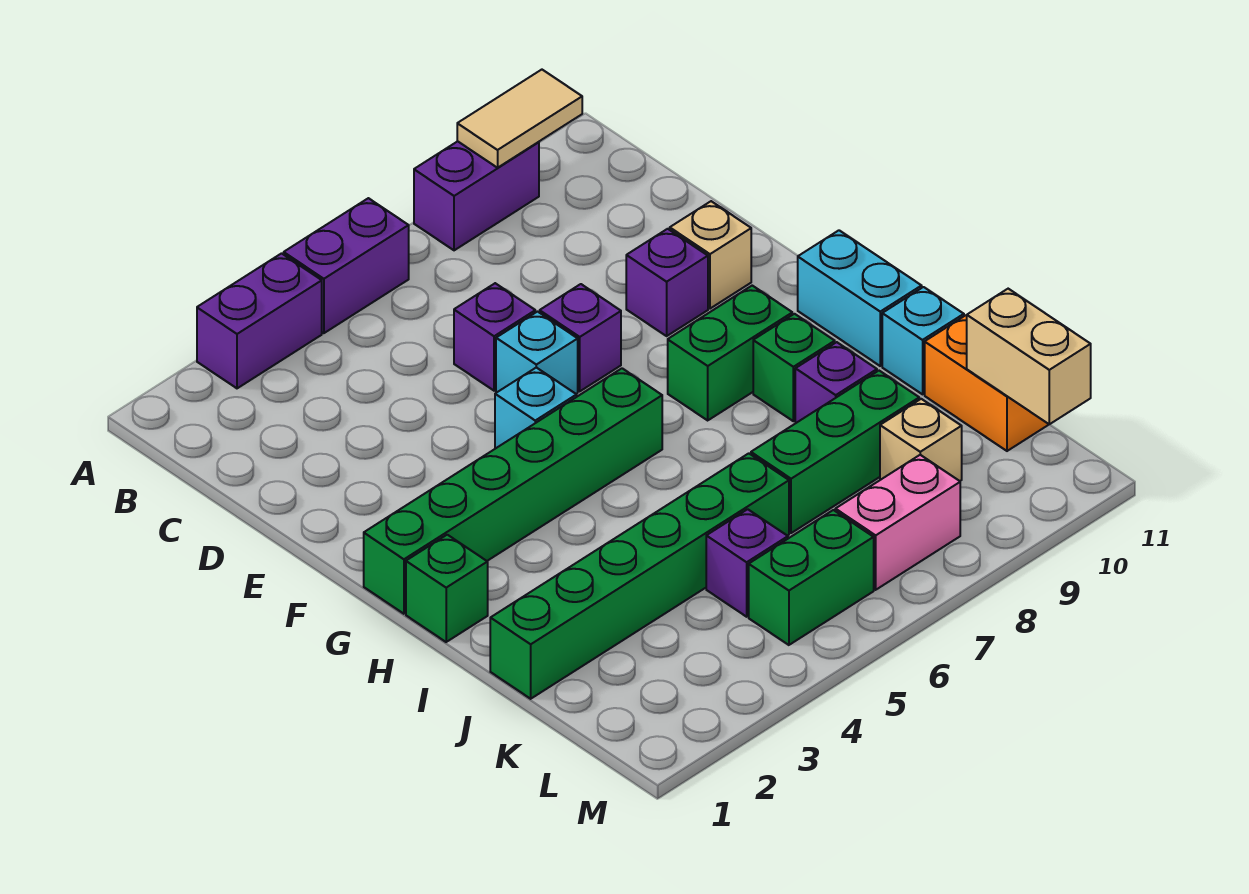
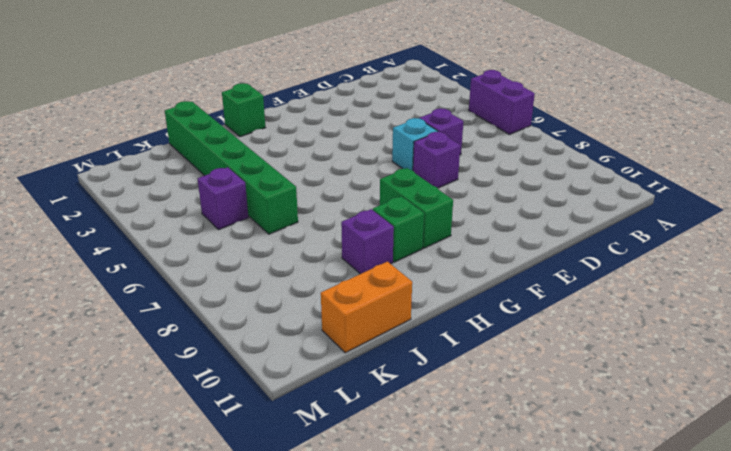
none -> purple brick A3:A4 level 1
none -> purple brick A8:A9 level 1
none -> purple brick E9 level 1

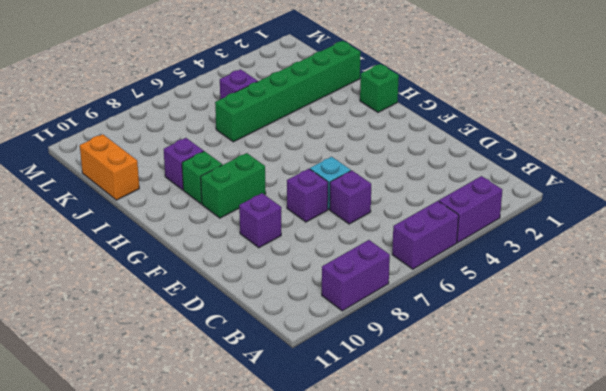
none -> tan brick E10 level 1
none -> cyan brick F5 level 1
none -> green brick G1:G6 level 1

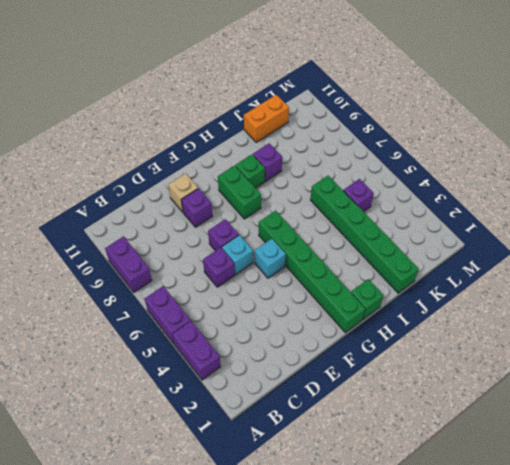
none -> cyan brick G11:H11 level 1
none -> cyan brick I11 level 1
none -> green brick J7:J9 level 1

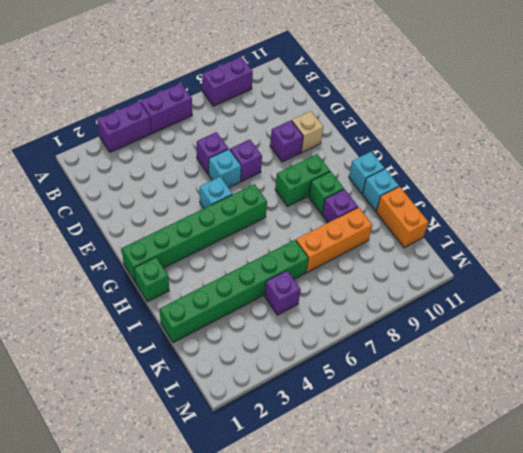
cyan brick H11 level 1 -> cyan brick G11:H11 level 1
orange brick J7:J9 level 1 -> green brick J7:J9 level 1
none -> tan brick K9 level 1
none -> green brick L5:L6 level 1
none -> pink brick L7:L8 level 1

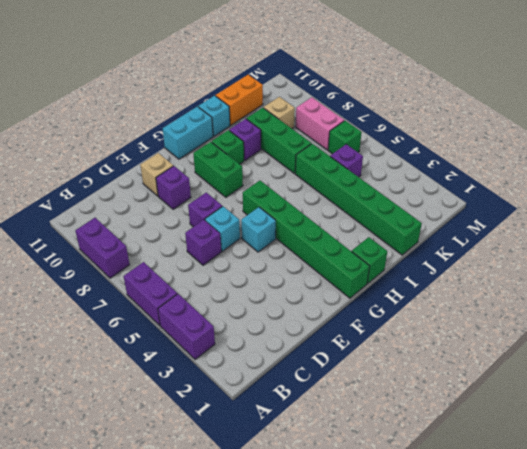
green brick L6 level 1 -> green brick L5:L6 level 1
none -> tan tile A9:A10 level 2
none -> tan brick K11:L11 level 2

